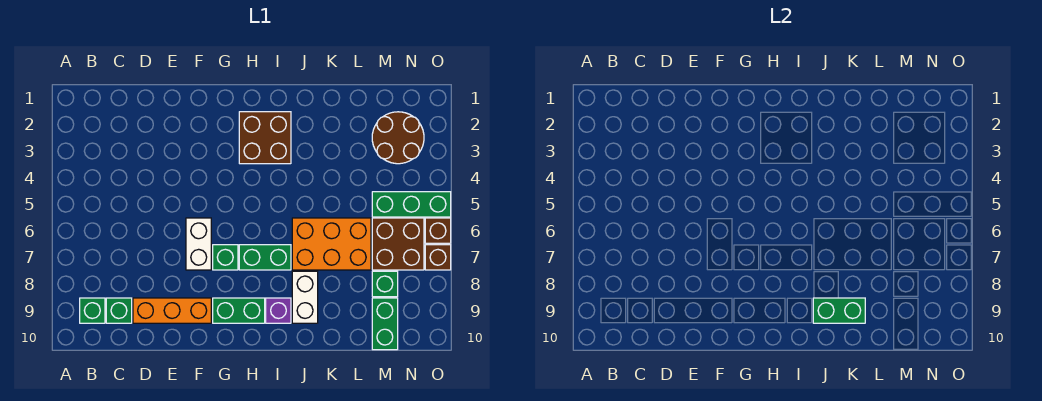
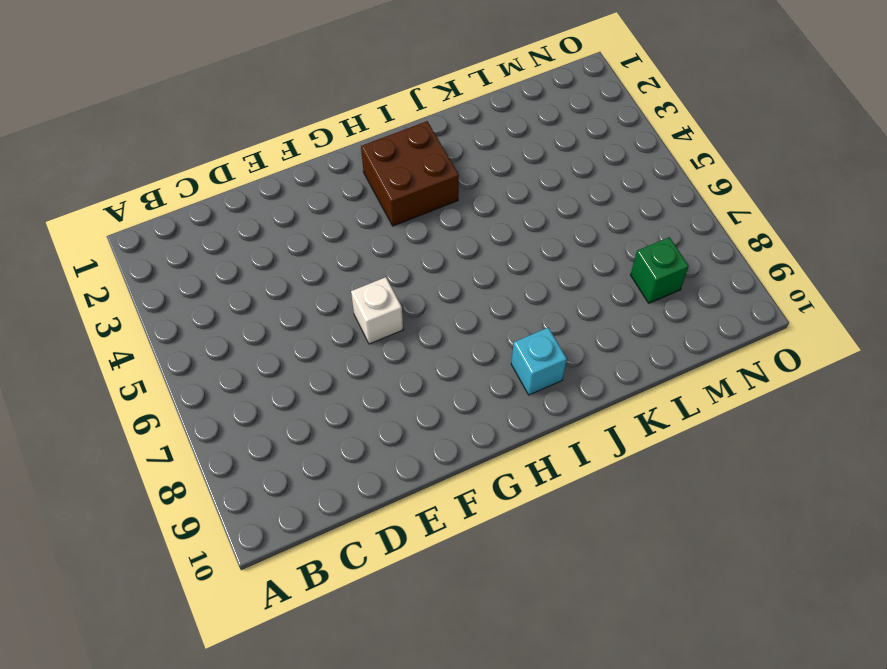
white brick F6 level 1 -> white brick F6:F7 level 1
cyan brick I9 level 1 -> purple brick I9 level 1
none -> green brick B9 level 1
none -> green brick C9 level 1
none -> orange brick D9:F9 level 1

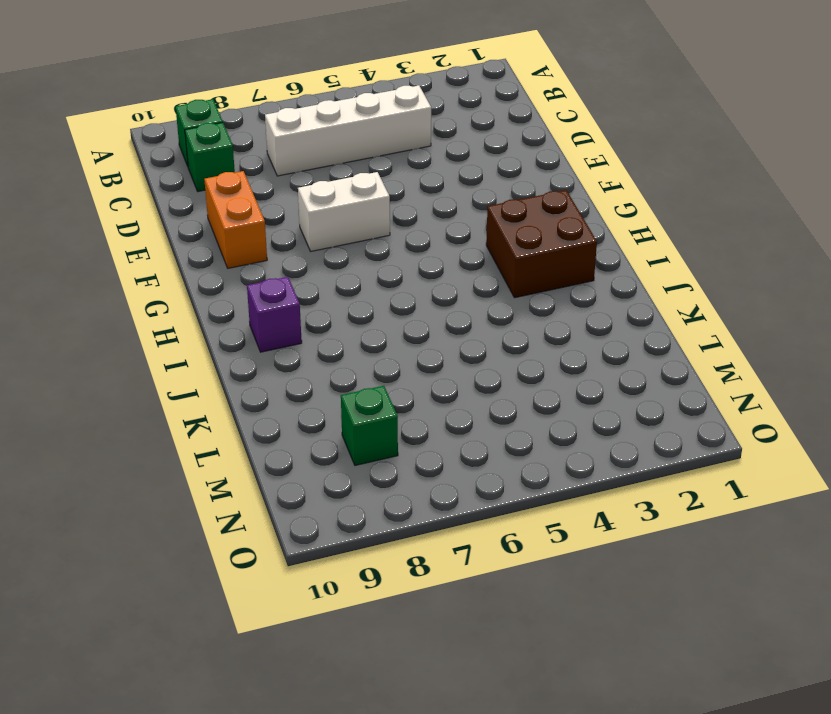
white brick C4:C7 level 1 -> none
orange brick E9:F9 level 1 -> orange brick D9:F9 level 1
none -> green brick G7 level 1
none -> green brick G9:H9 level 1
none -> green brick H7:I7 level 1

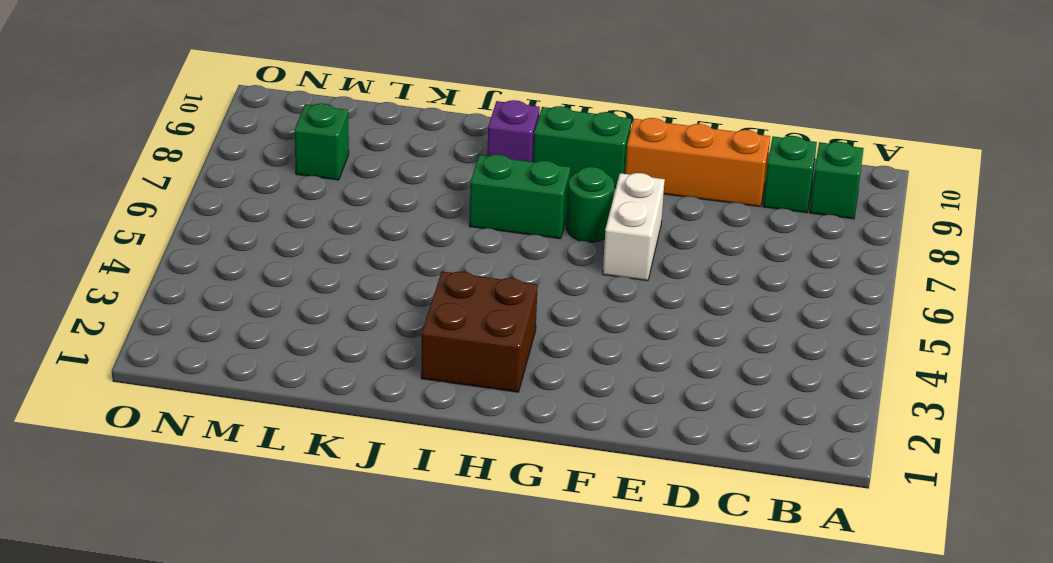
green round brick G7 level 1 -> green brick G7 level 1
none -> orange brick J6:L7 level 1
none -> white brick J8:J9 level 1
none -> brown round brick M2:N3 level 1

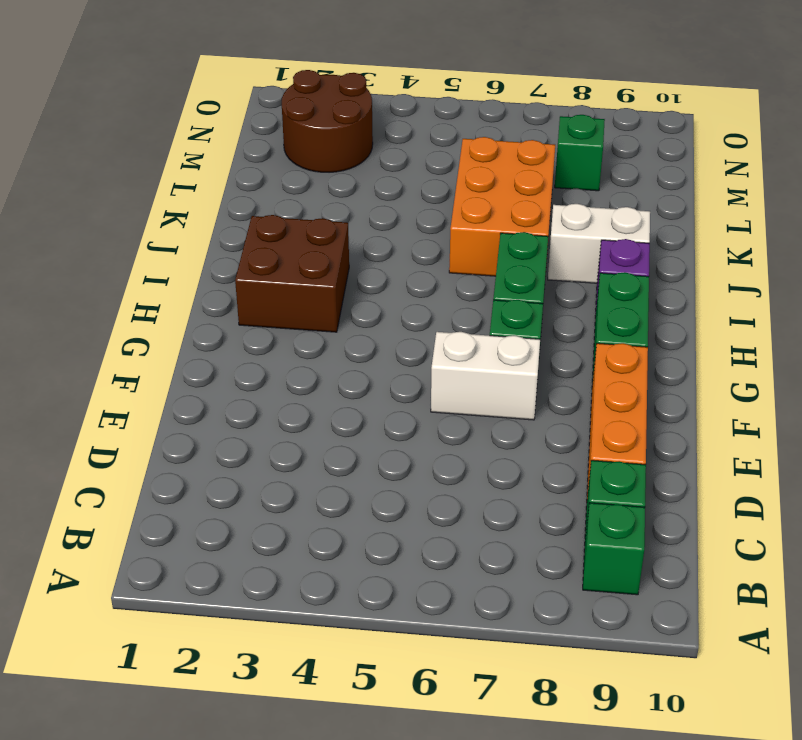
none -> green brick M5:O5 level 1
none -> brown brick M6:N7 level 1
none -> green brick M9:M10 level 1

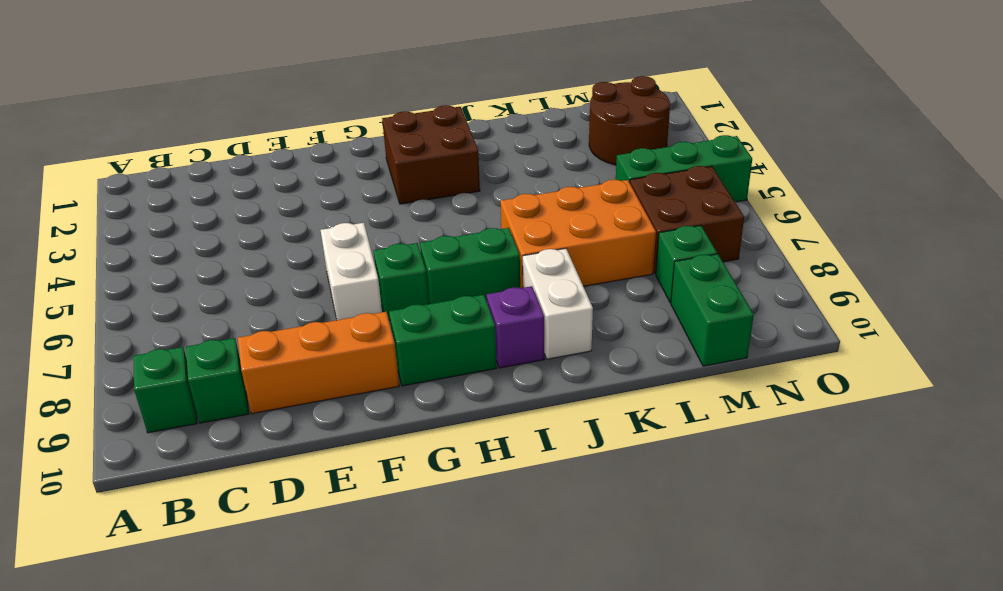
none -> brown brick O6 level 1
none -> brown brick O7 level 1
none -> green brick J9:K9 level 2

